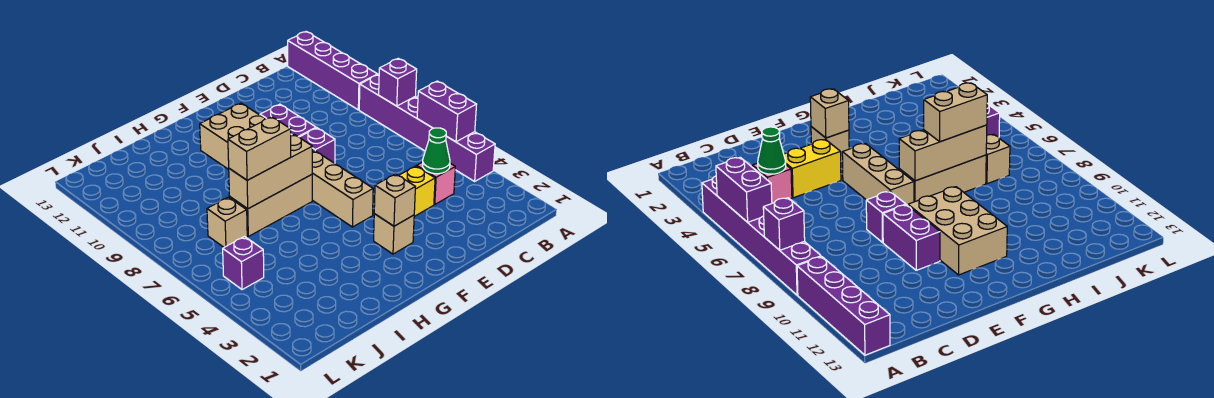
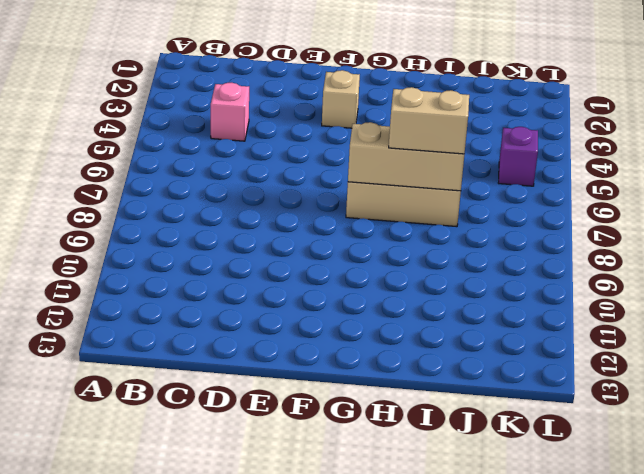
none -> purple brick A4:A9 level 1
none -> purple brick A10:A13 level 1
none -> yellow brick D4:E4 level 1

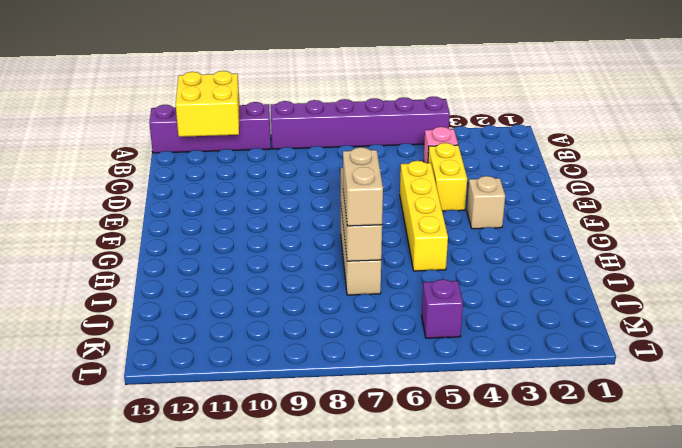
yellow brick A11:B12 level 2 -> none
yellow brick E5:H5 level 1 -> tan brick F5:F7 level 1
none -> purple brick E8 level 1
none -> purple brick E9:E10 level 1
none -> tan brick F9:G11 level 1

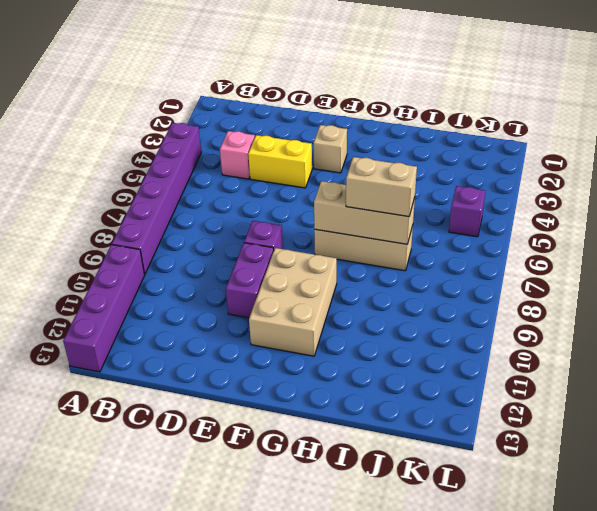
none -> tan brick F5:F7 level 1
none -> tan brick J7 level 1
none -> purple brick A5:A6 level 2

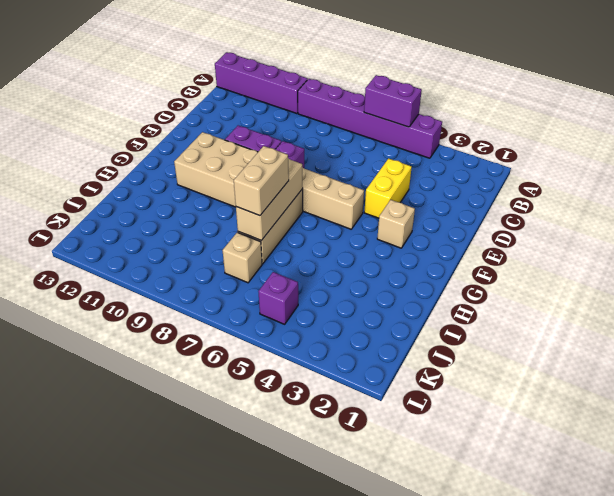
none -> pink brick C4 level 1
none -> purple brick A8 level 2
none -> green cone C4 level 2

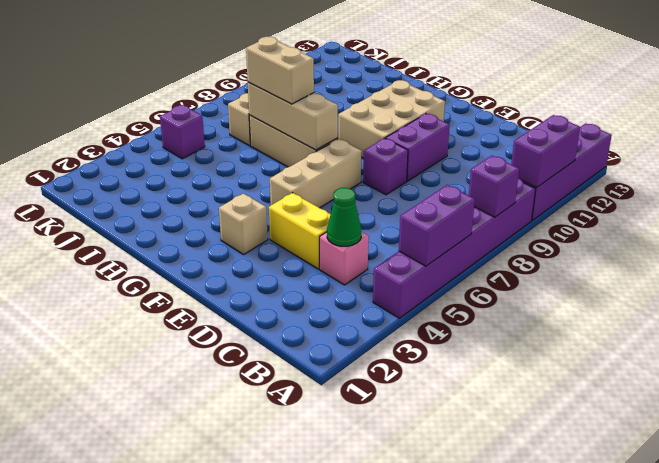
purple brick A10:A11 level 2 -> none
none -> tan brick F3 level 2

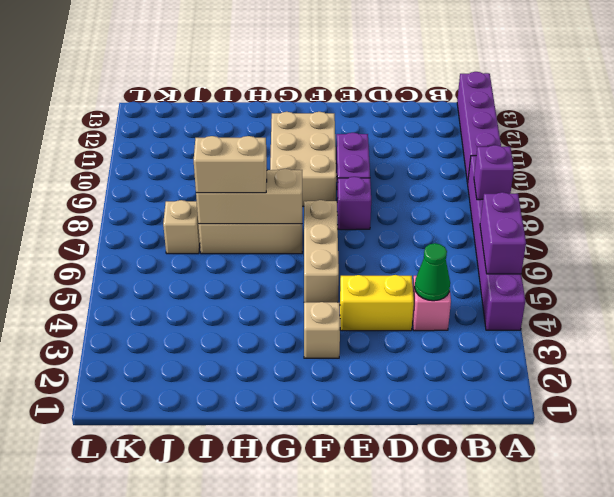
none -> purple brick K5 level 1
none -> tan brick F3 level 2

